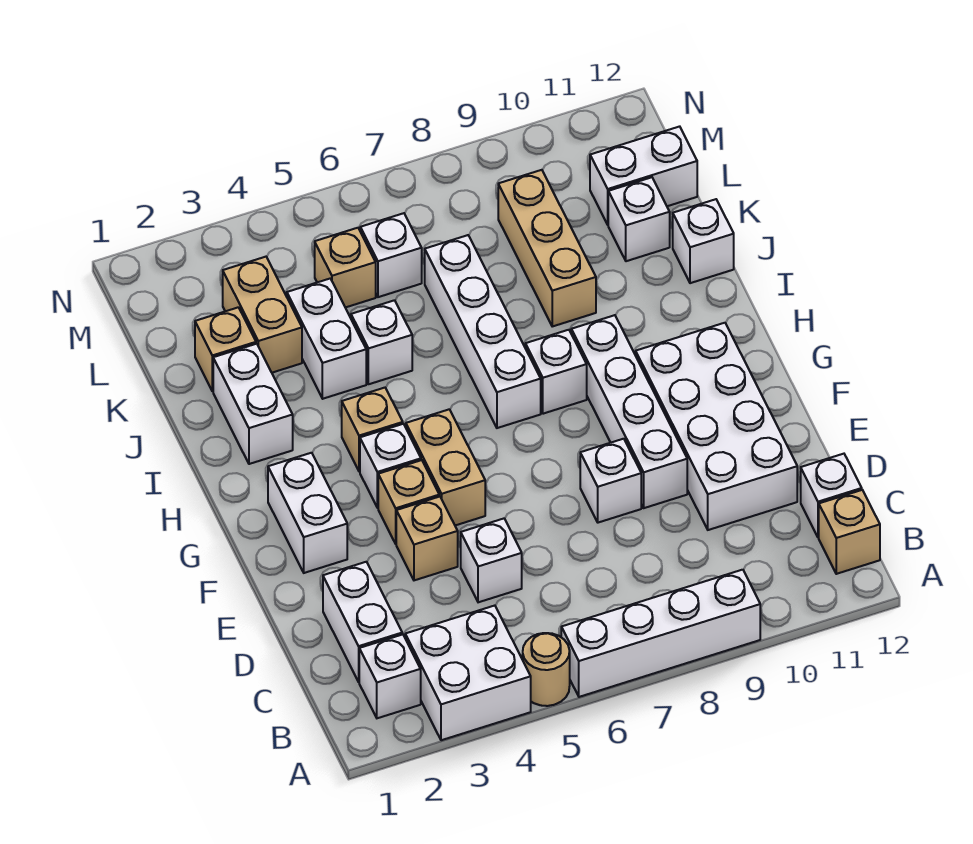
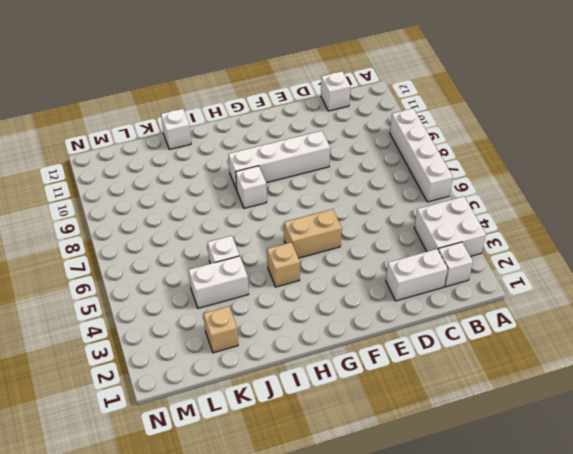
none -> tan round brick A5 level 1
none -> tan brick B12 level 1
none -> white brick D5 level 1
none -> white brick D10:G11 level 1

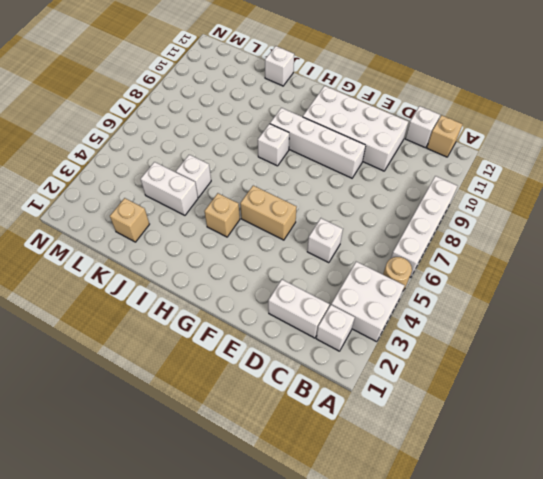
none -> tan brick E4 level 1
none -> white brick E8 level 1
none -> white brick F2:G2 level 1
none -> tan brick F4 level 1

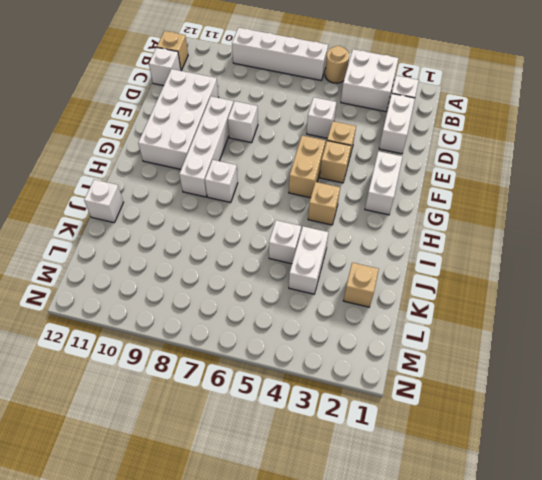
none -> white brick G4 level 1
none -> white brick H7:K7 level 1
none -> white brick I2:J2 level 1
none -> tan brick J9:L9 level 1

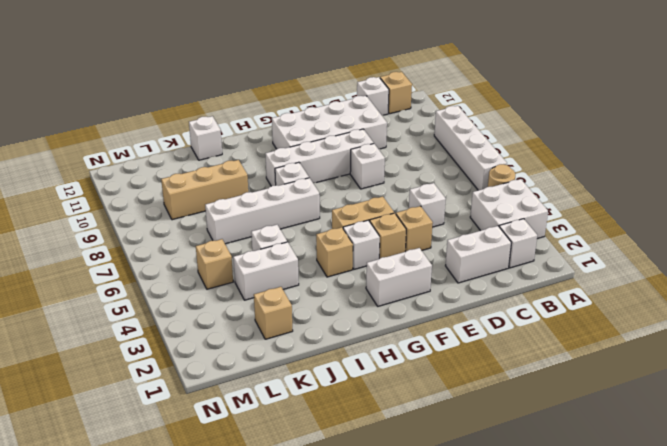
none -> white brick I2:J2 level 1
none -> tan brick K3:L3 level 1
none -> white brick K11 level 1
none -> white brick L6 level 1

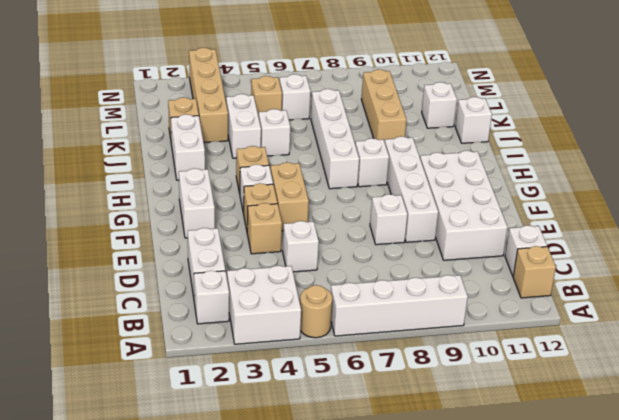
tan brick K3:N3 level 1 -> tan brick K3:L3 level 1
none -> white brick L11:L12 level 1

